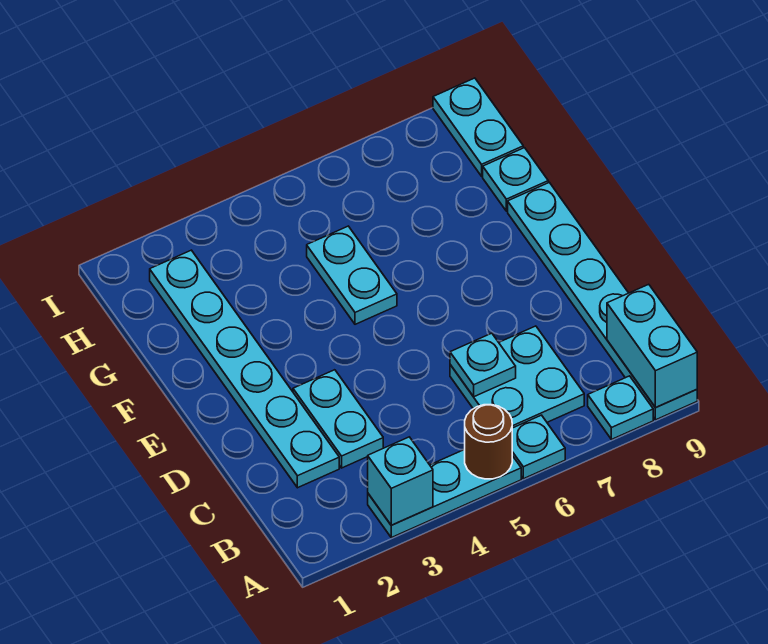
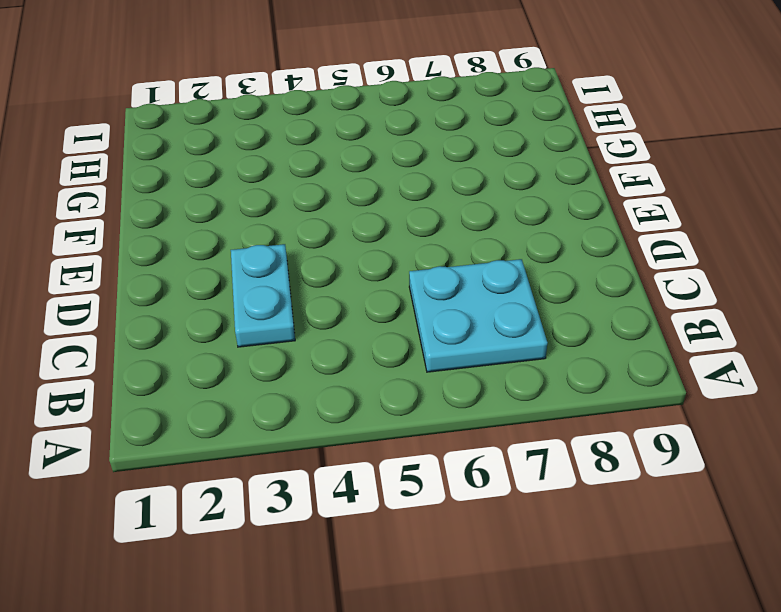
none -> cyan plate A3:A5 level 1
none -> cyan plate A6 level 1
none -> cyan plate A8 level 1

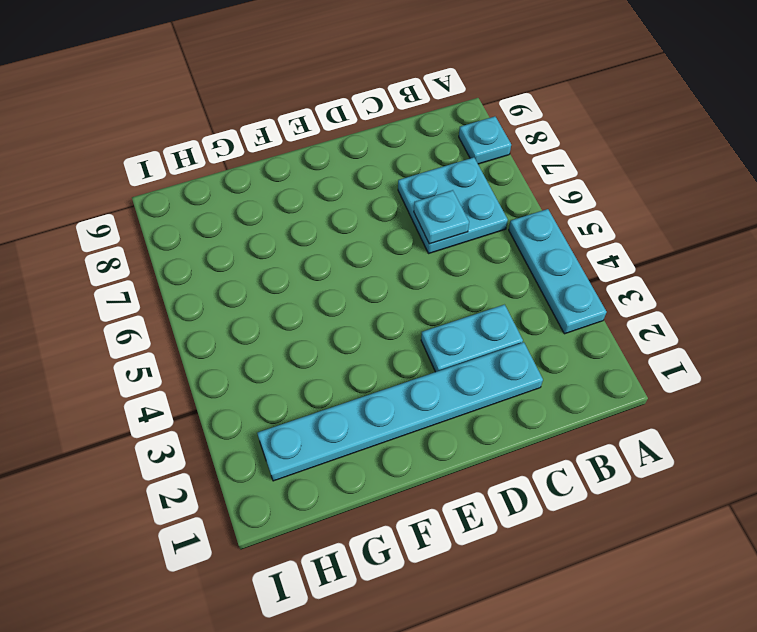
none -> cyan plate A6 level 1
none -> cyan plate A9:F9 level 1
none -> cyan plate F5:G5 level 1

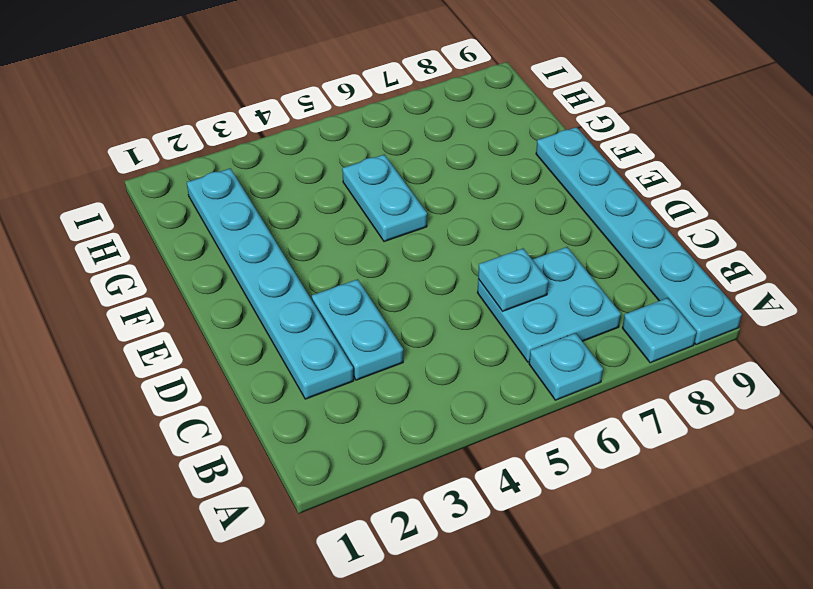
none -> cyan plate A3:A5 level 1
none -> cyan plate G9 level 1
none -> cyan plate H9:I9 level 1

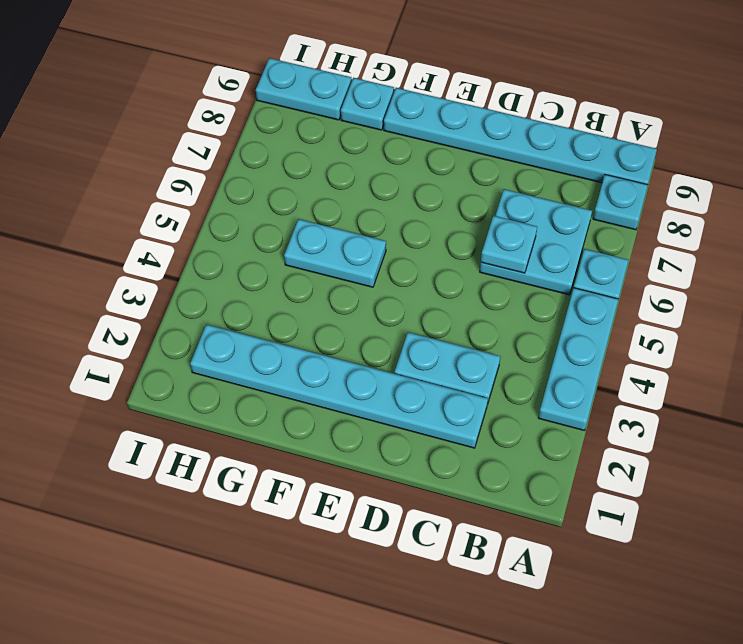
none -> cyan brick A3 level 2
none -> brown round brick A5 level 2
none -> cyan brick A9:B9 level 2

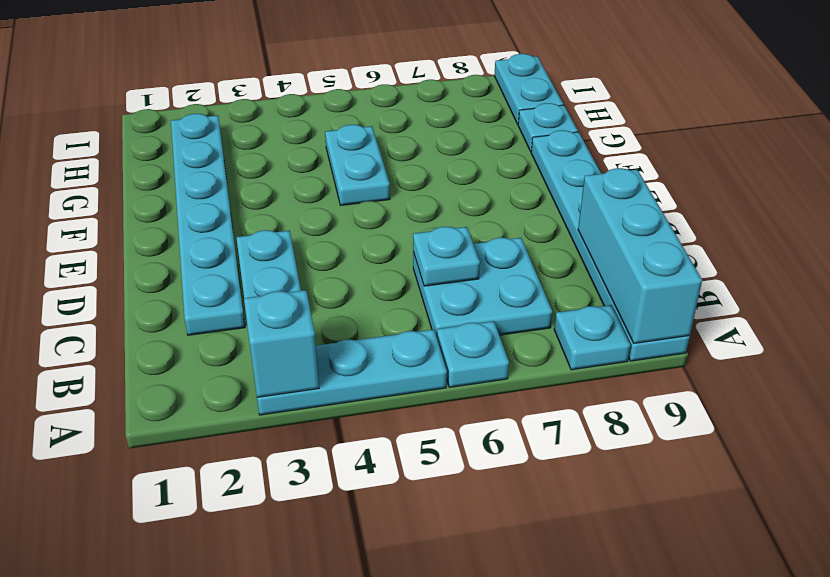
cyan brick A9:C9 level 2 -> cyan brick A9:B9 level 2
none -> brown round brick A5 level 2

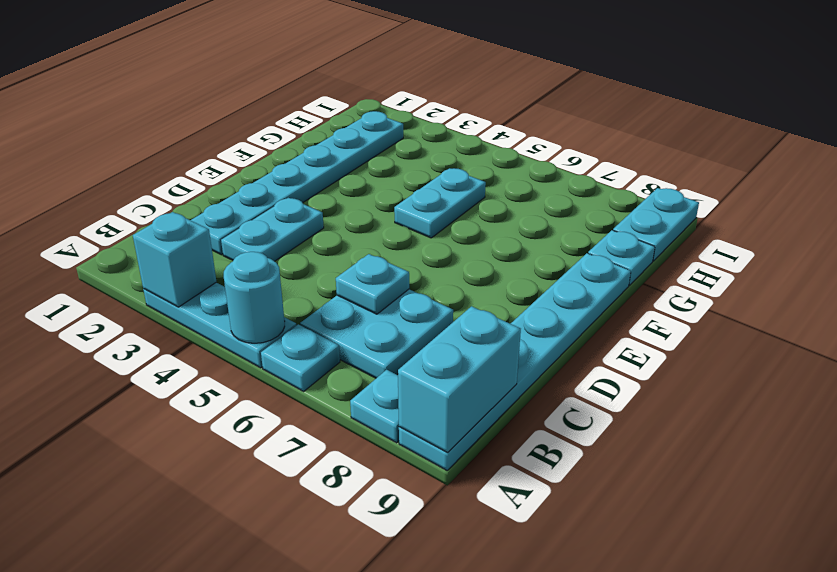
cyan round brick A5 level 2 -> brown round brick A5 level 2

